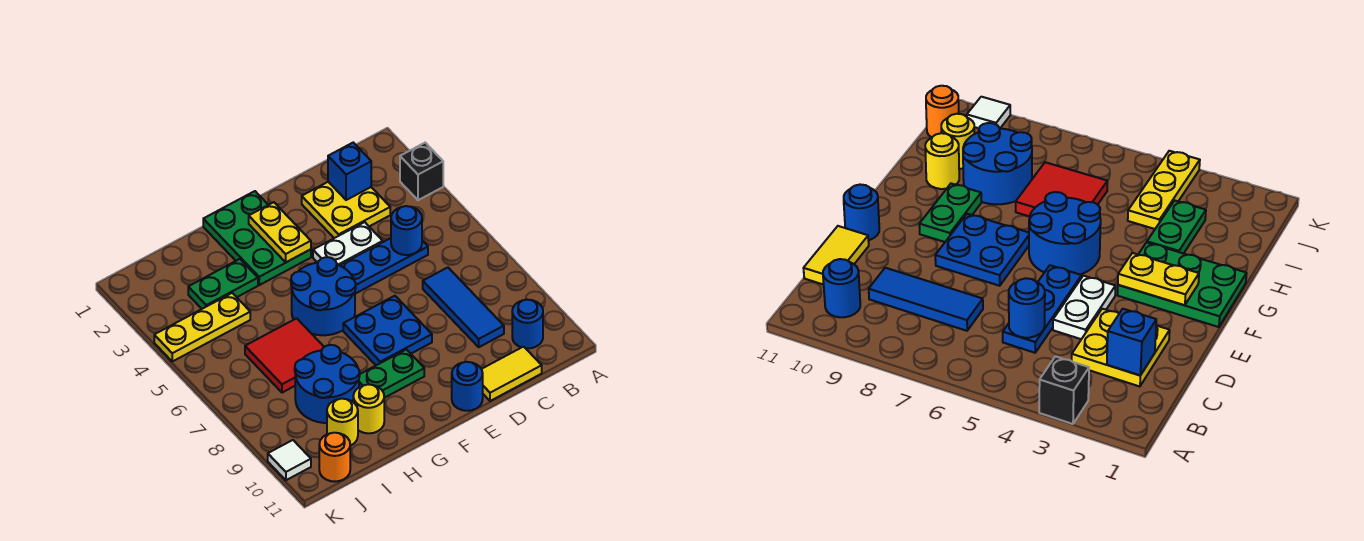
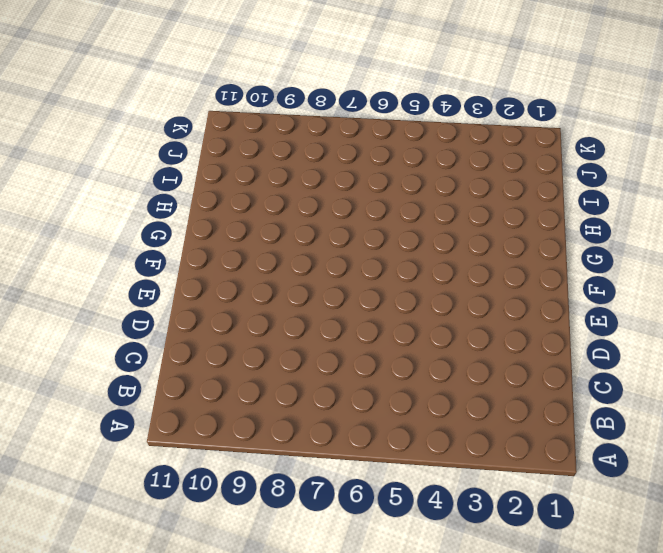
none -> black brick A3 level 1
none -> blue round brick B10 level 1
none -> yellow plate C2:D3 level 1

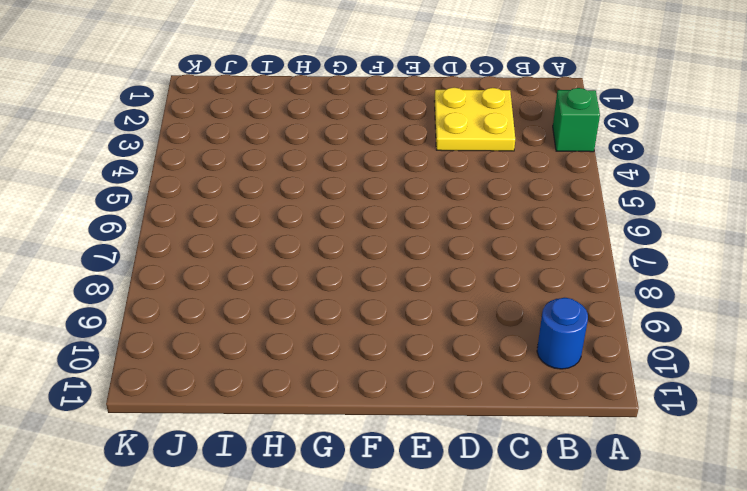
green brick A3 level 1 -> black brick A3 level 1
none -> blue plate C5:E5 level 1
none -> blue tile C7:C9 level 1
none -> yellow tile C11:D11 level 1

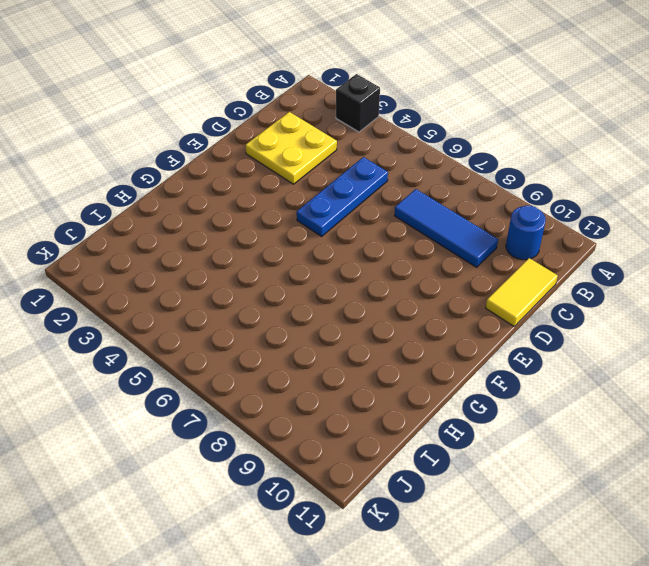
none -> white plate D4:E4 level 1
none -> blue plate E7:F8 level 1
none -> blue round brick E11 level 1

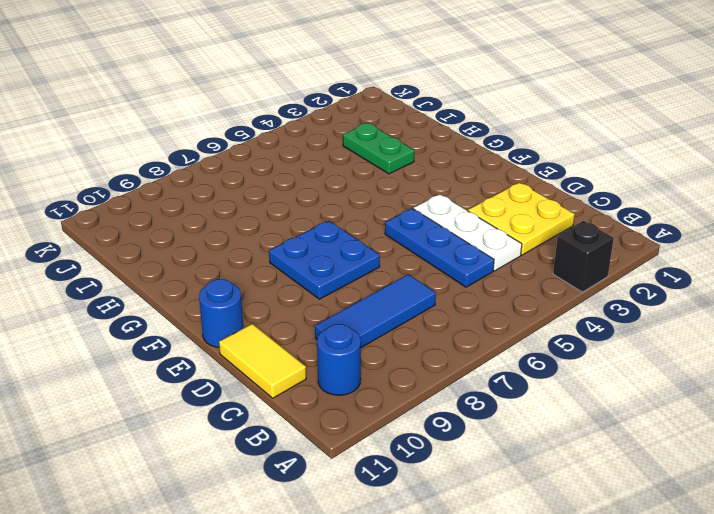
white plate C4:E4 level 1 -> white plate D4:E4 level 1
none -> green plate F1:G3 level 1
none -> blue round brick F5:G6 level 1
none -> green plate F9:G9 level 1

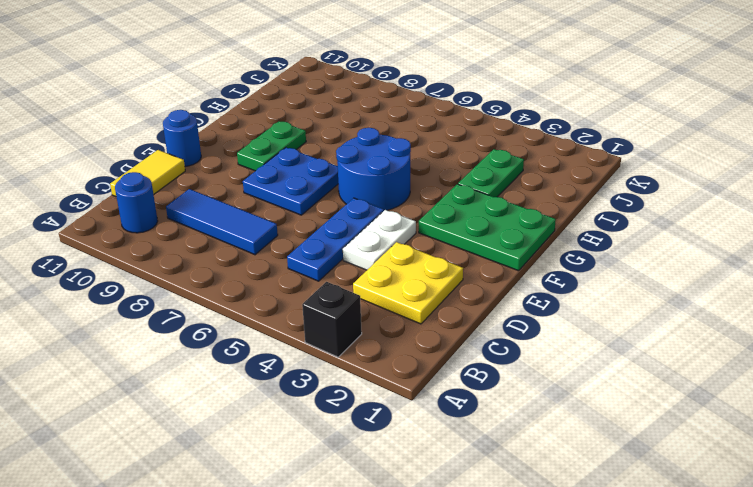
none -> red tile H6:I7 level 1
none -> blue round brick H8:I9 level 1
none -> yellow round brick H10 level 1

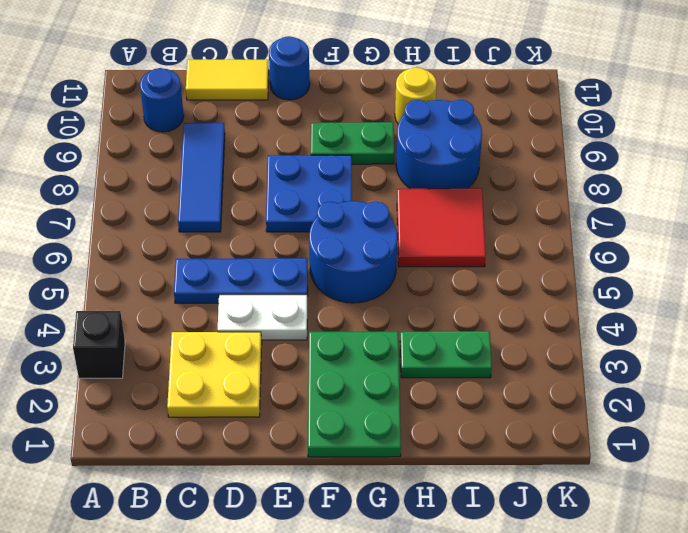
none -> yellow plate I4:K4 level 1
none -> yellow round brick I10 level 1
none -> orange round brick J11 level 1

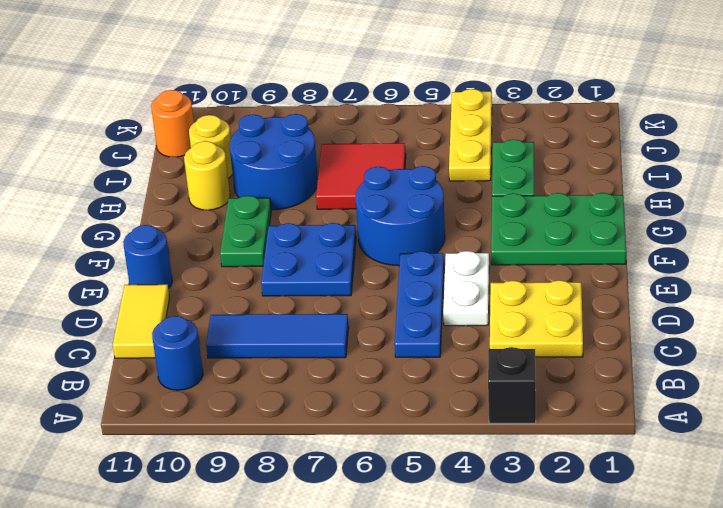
none -> white tile K10 level 1
none -> blue brick C2 level 2
none -> blue round brick C5 level 2

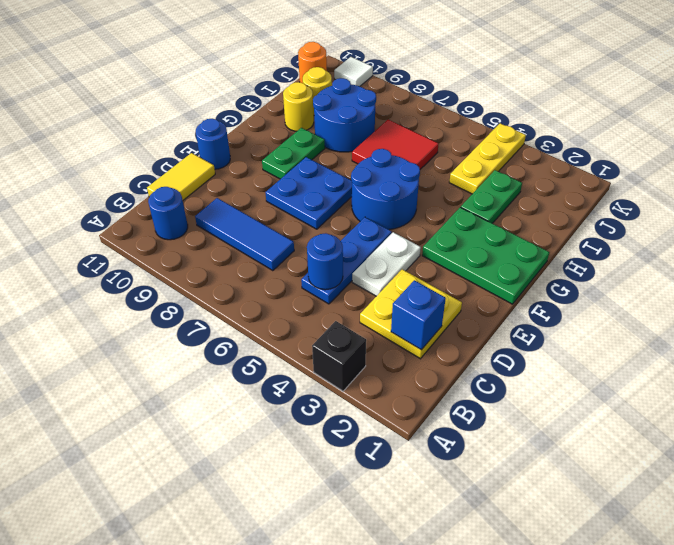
none -> yellow plate F2:F3 level 2

